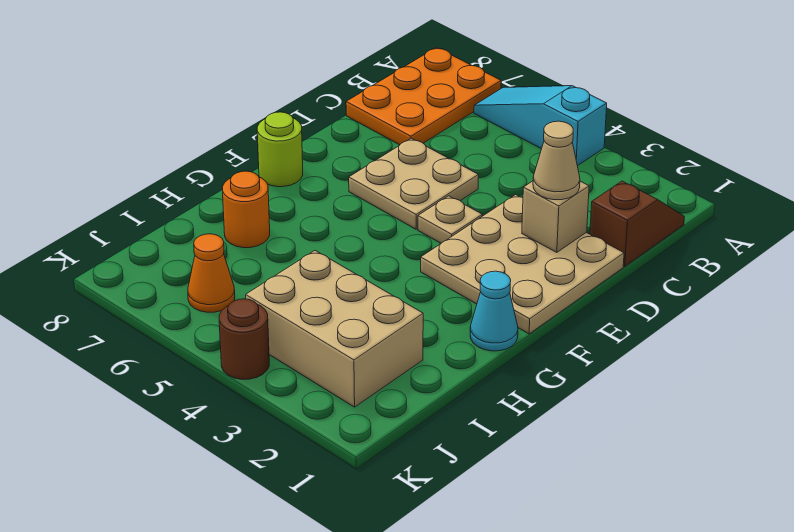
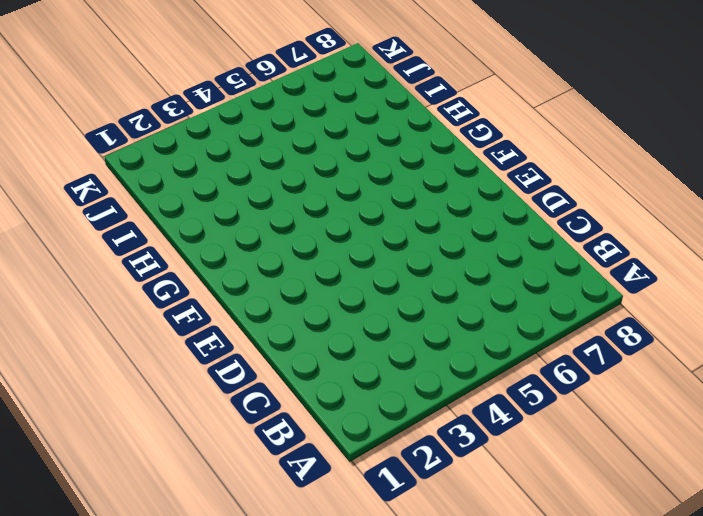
none -> cyan slope A4:A6 level 1 top 4
none -> orange plate A7:C8 level 1
none -> brown slope B1:C1 level 1 top C

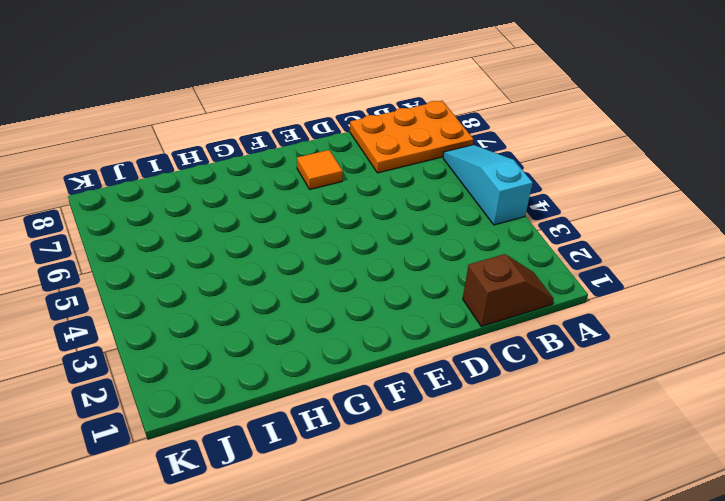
orange tile E7 level 1 -> none
none -> tan plate D1:F3 level 1
none -> tan plate D5:E6 level 1
none -> tan plate E4 level 1

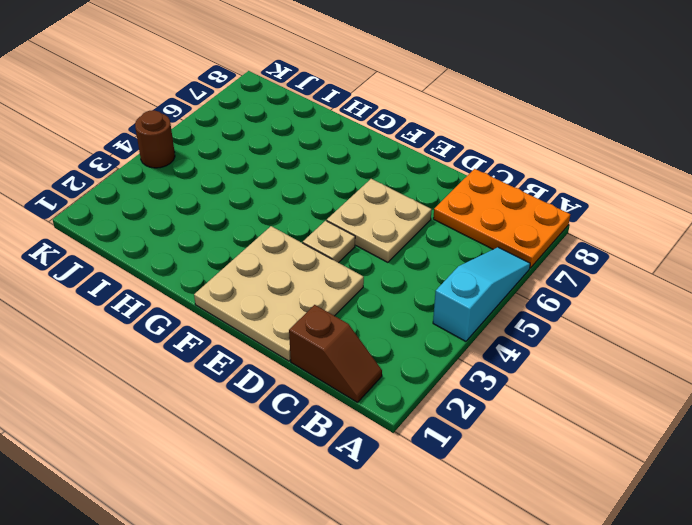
none -> lime round brick F8 level 1
none -> cyan cone G1 level 1
none -> orange round brick H7 level 1

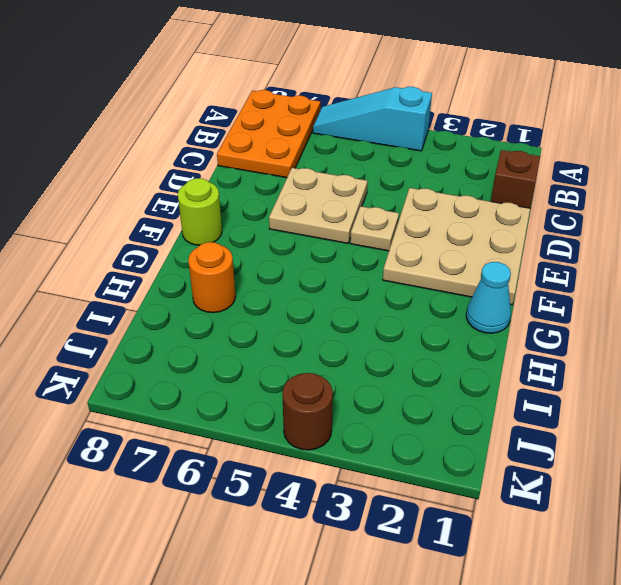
none -> tan brick I2:J4 level 1
none -> orange cone J6 level 1
none -> tan brick D2 level 2

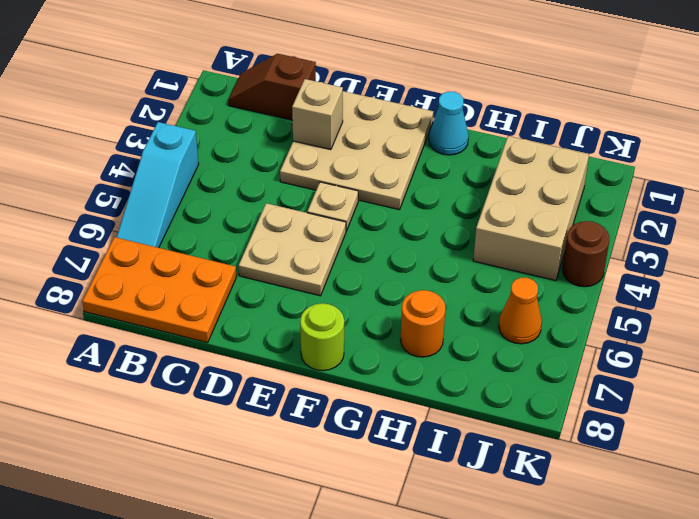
none -> tan cone D2 level 3

